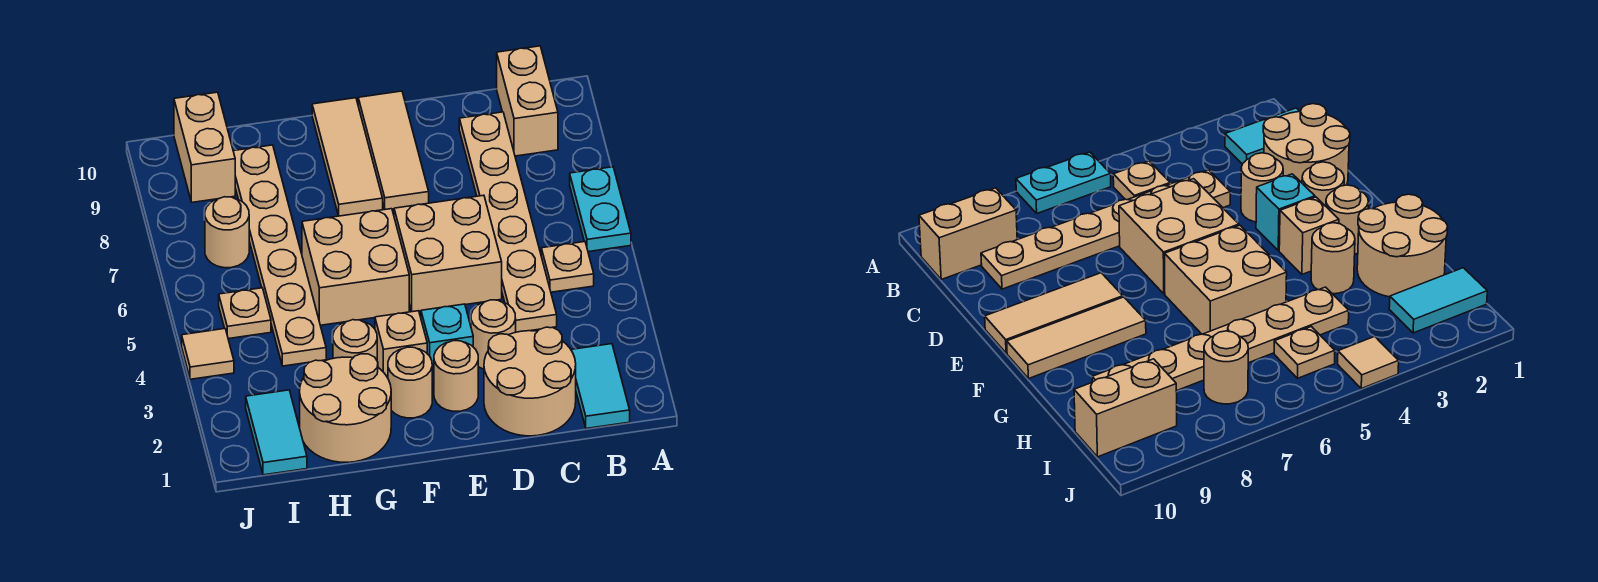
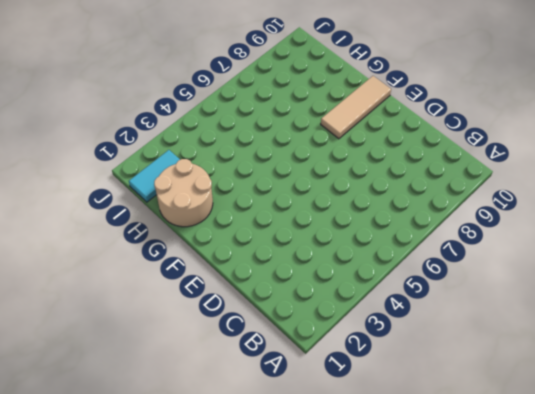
none -> cyan plate A6:A7 level 1
none -> cyan tile B1:B2 level 1
none -> tan plate B5 level 1

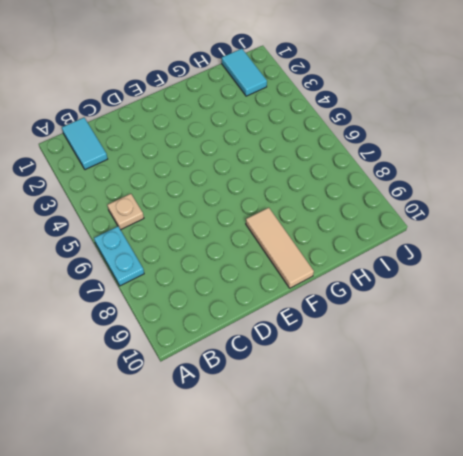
none -> tan brick B9:B10 level 1
none -> tan round brick C1:D2 level 1
none -> tan plate C4:C9 level 1

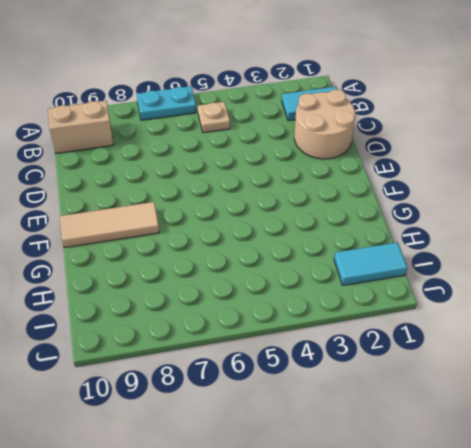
none -> tan plate C4:C9 level 1
none -> tan round brick D3 level 1
none -> tan brick D5:E6 level 1

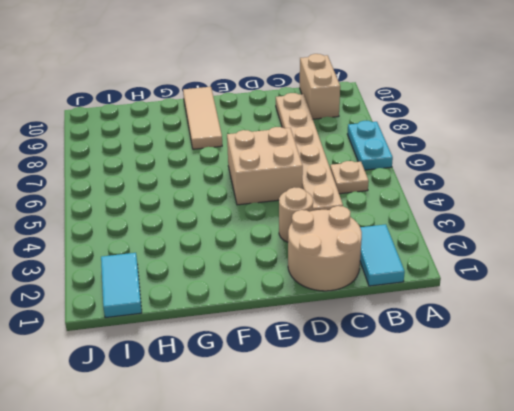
none -> tan round brick E2 level 1
none -> cyan brick E3 level 1
none -> tan tile E8:E10 level 1

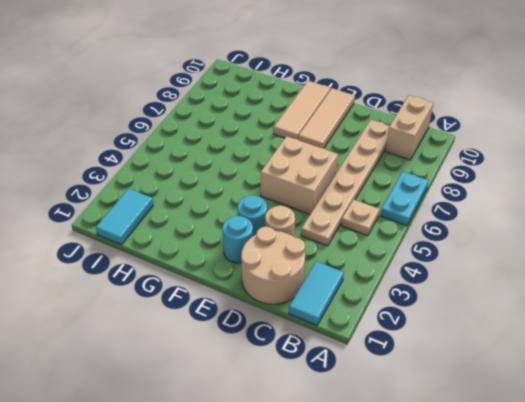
cyan round brick E2 level 1 -> tan round brick E2 level 1
cyan round brick E3 level 1 -> cyan brick E3 level 1
none -> tan round brick F2 level 1
none -> tan brick F3 level 1
none -> tan brick F5:G6 level 1

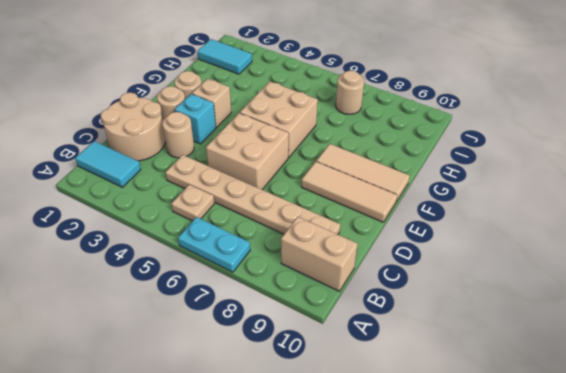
none -> tan round brick G1:H2 level 1
none -> tan round brick G3 level 1
none -> tan plate H4:H9 level 1

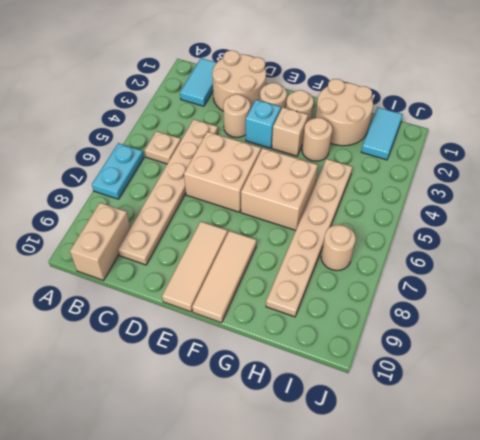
none -> tan plate I5 level 1
none -> tan brick I9:I10 level 1
none -> tan tile J4 level 1

